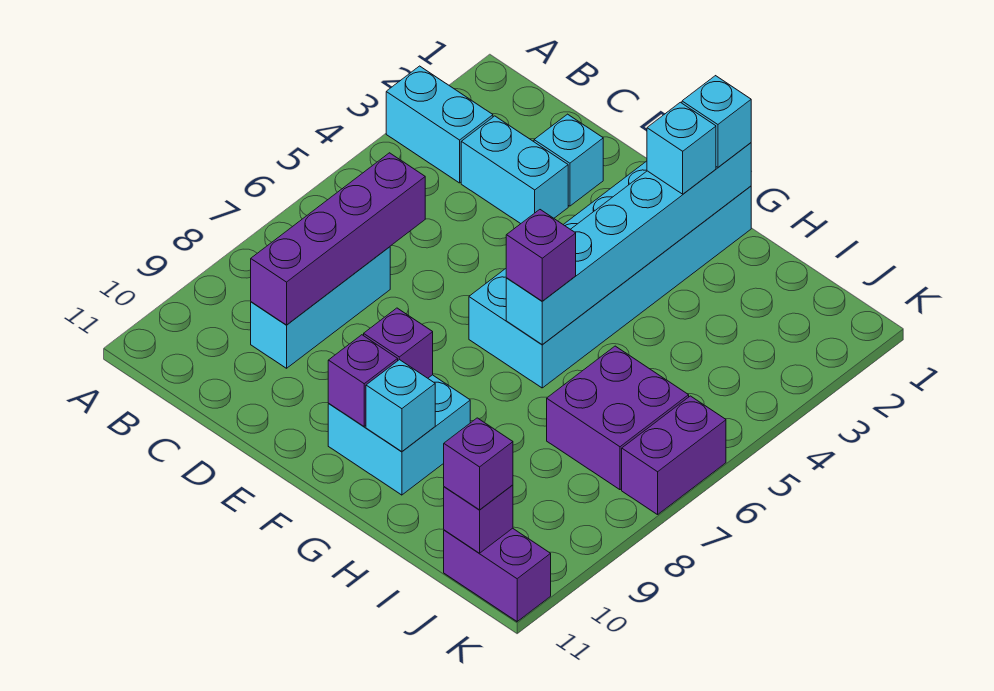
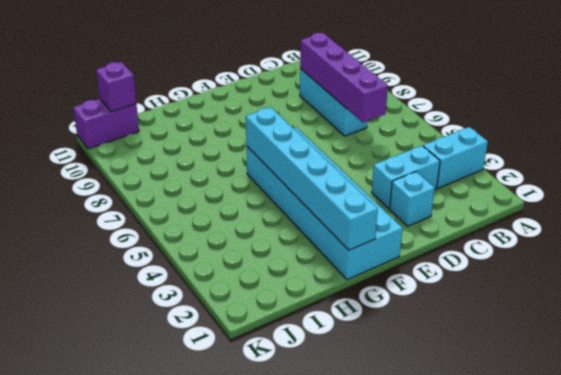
none -> cyan brick F9:G10 level 1
none -> purple brick I6:J7 level 1
none -> purple brick K6:K7 level 1

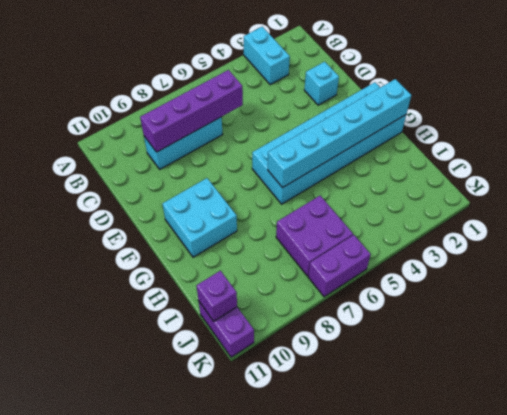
none -> cyan brick C3:D3 level 1
none -> purple brick F9 level 2
none -> purple brick F10 level 2

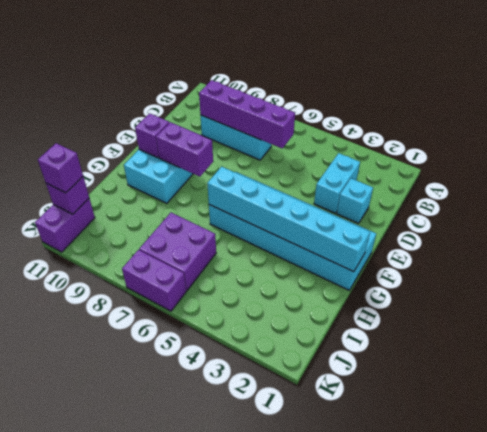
purple brick F8:F9 level 2 -> purple brick F9 level 2
none -> cyan brick A3:B3 level 1
none -> cyan brick G10 level 2
none -> cyan brick G1 level 3

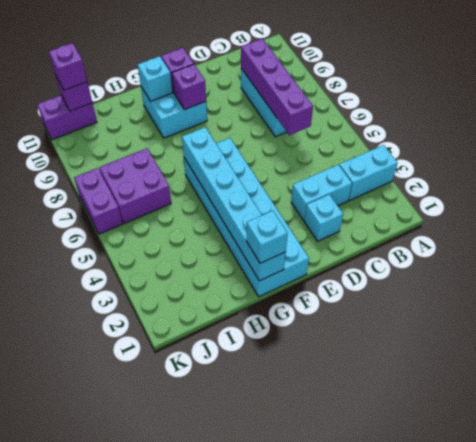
none -> cyan brick G2 level 3
none -> purple brick G6 level 3

